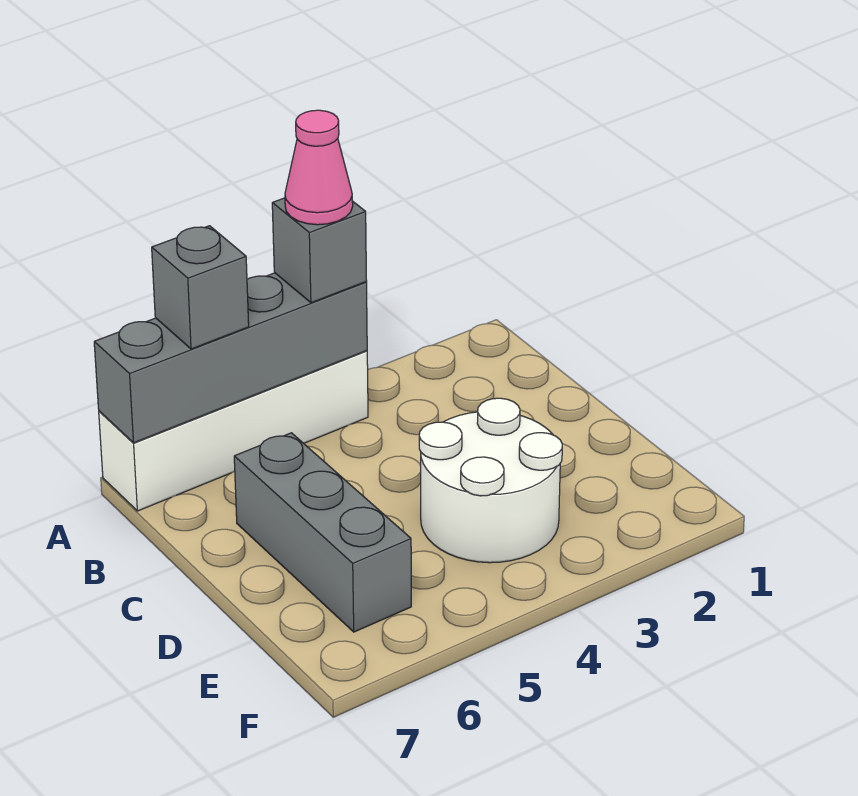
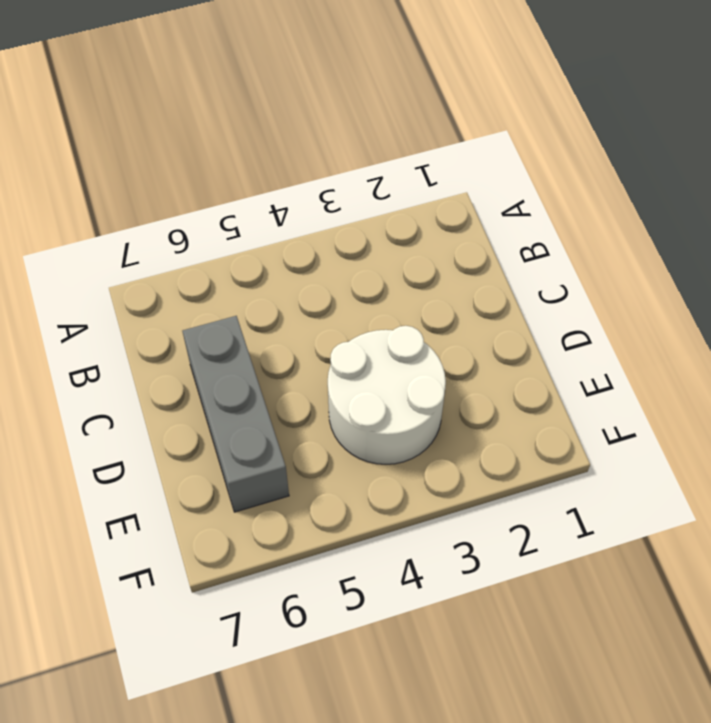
none -> white brick A4:A7 level 1
none -> grey brick A4:A7 level 2

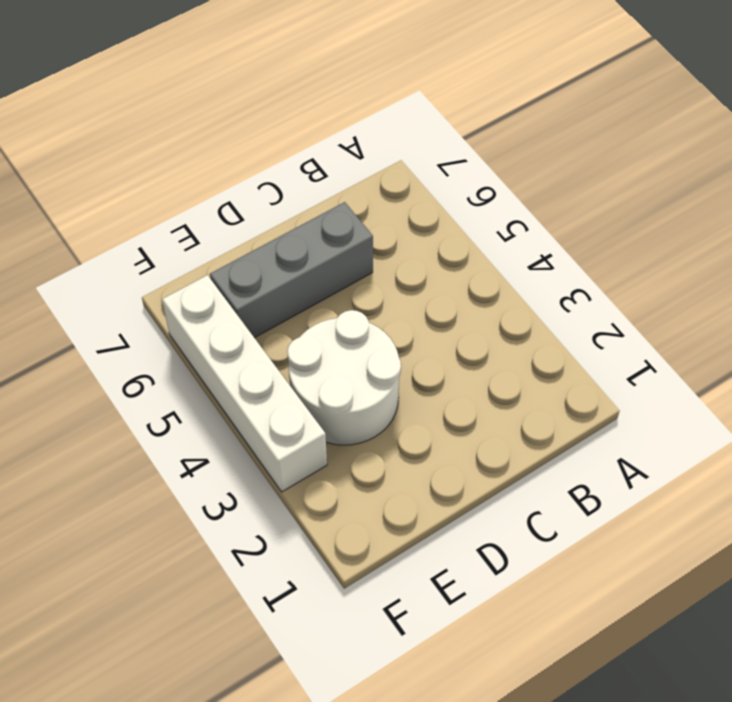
white brick F3:F6 level 1 -> white brick A4:A7 level 1
none -> grey brick A4:A7 level 2
none -> grey brick A4 level 3

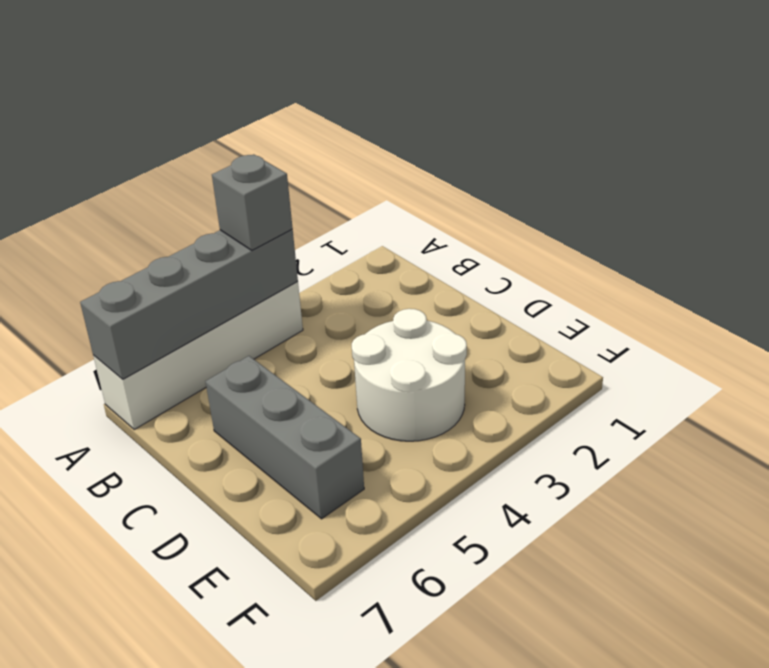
none -> grey brick A6 level 3
none -> pink cone A4 level 4

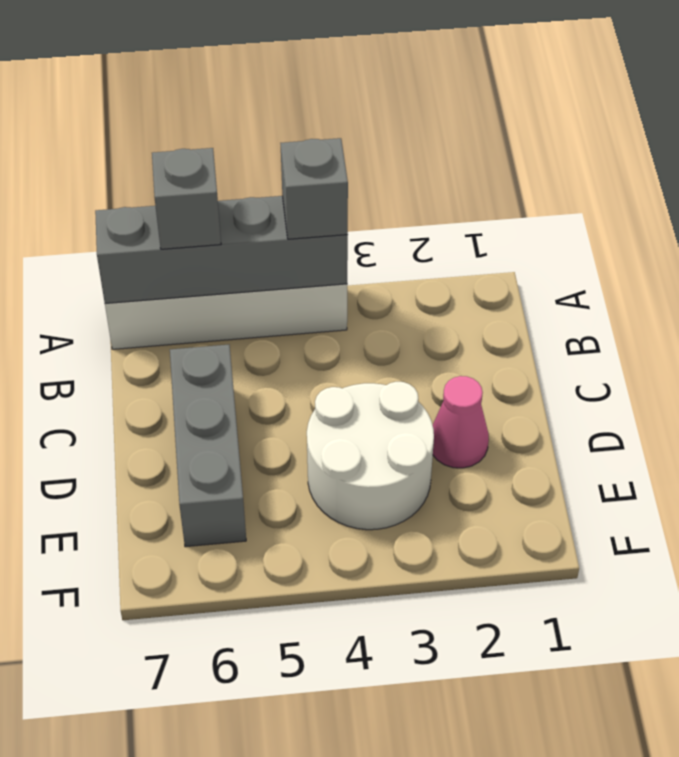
pink cone D2 level 1 -> pink cone A4 level 4

